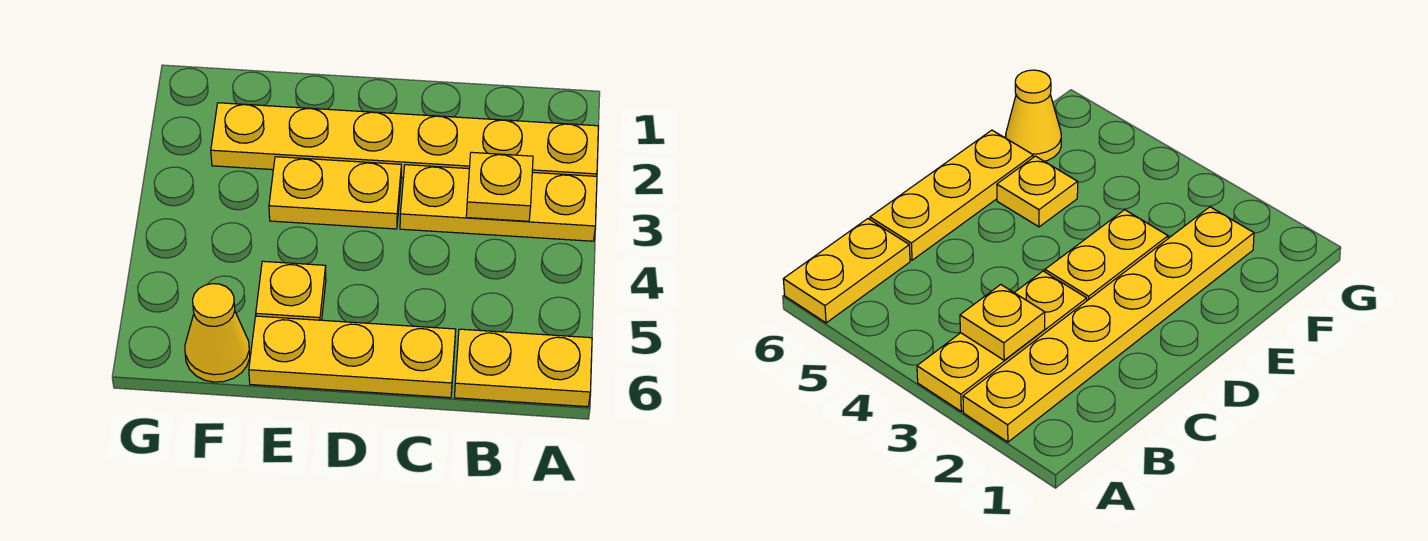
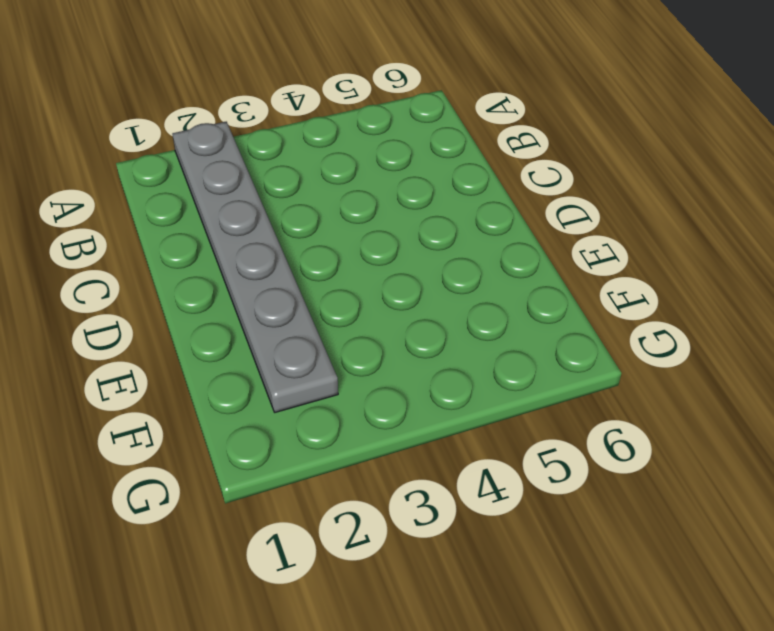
grey plate A2:F2 level 1 -> yellow plate A2:F2 level 1
none -> yellow plate A3:C3 level 1
none -> yellow plate A6:B6 level 1

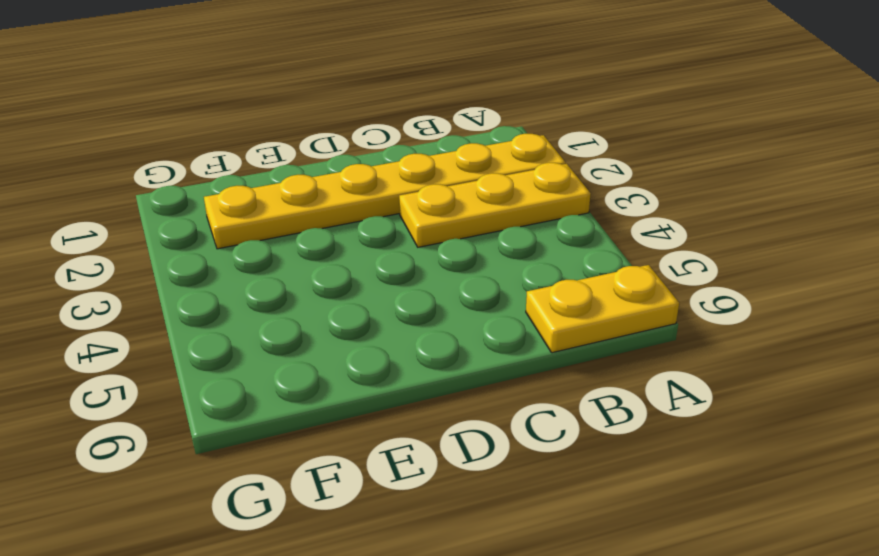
none -> yellow plate C6:E6 level 1
none -> yellow plate D3:E3 level 1

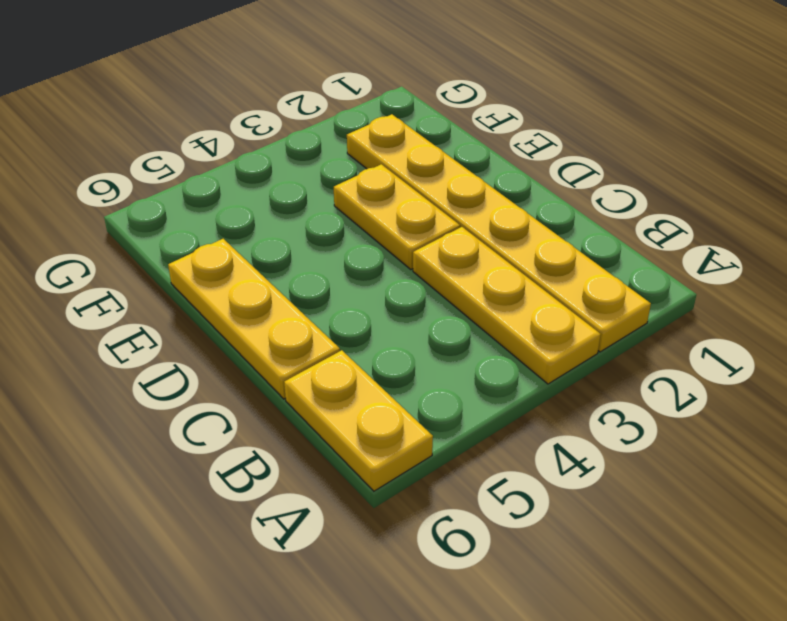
none -> yellow plate E5 level 1
none -> yellow cone F6 level 1

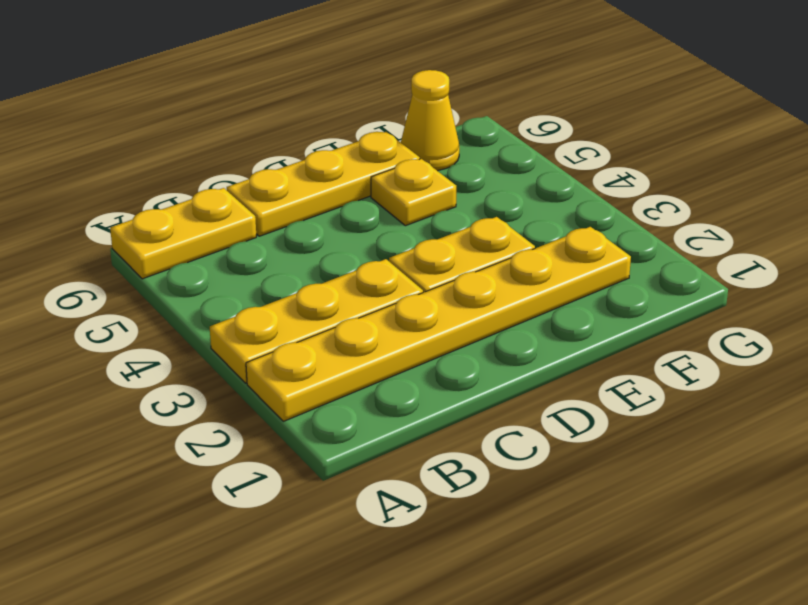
none -> yellow plate B3 level 2

